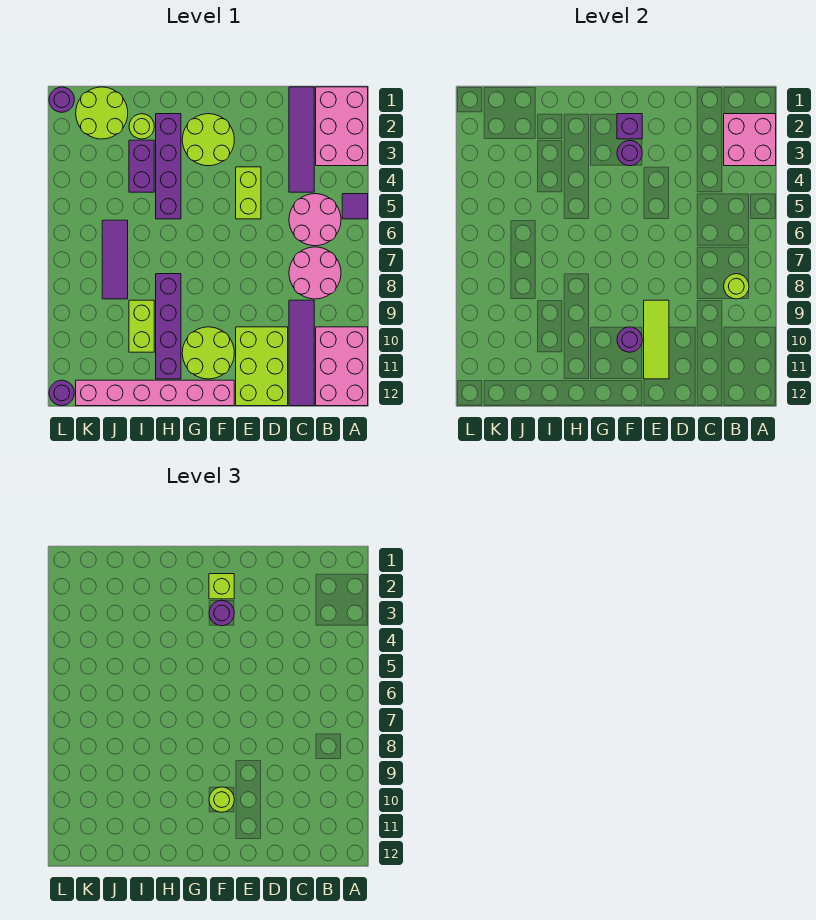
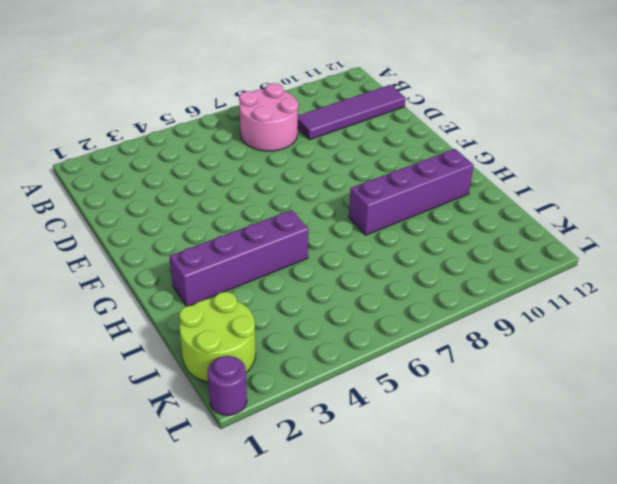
none -> pink brick A1:B3 level 1
none -> purple tile A5 level 1
none -> pink brick A10:B12 level 1
none -> pink round brick B5:C6 level 1

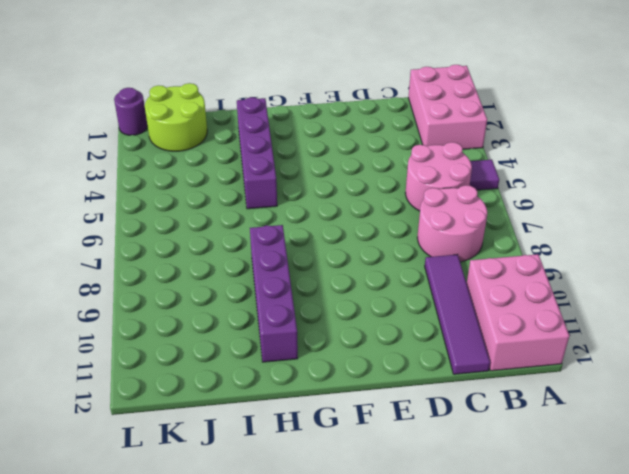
none -> purple tile C1:C4 level 1
none -> lime brick D10:E12 level 1
none -> lime brick E4:E5 level 1
none -> lime round brick F2:G3 level 1

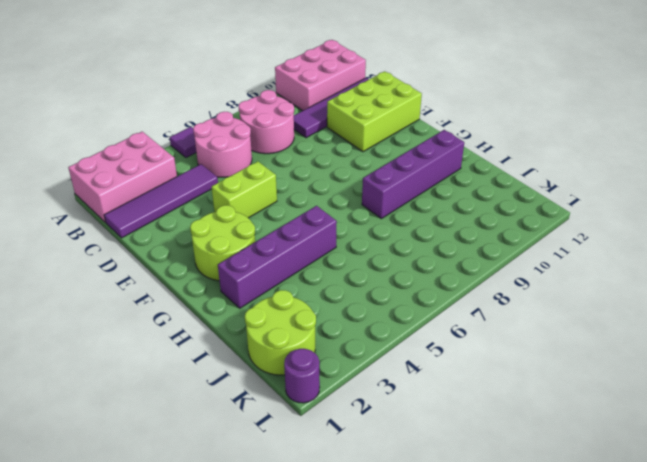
none -> lime round brick F10:G11 level 1
none -> pink brick F12:K12 level 1
none -> lime round brick I2 level 1
none -> purple brick I3:I4 level 1

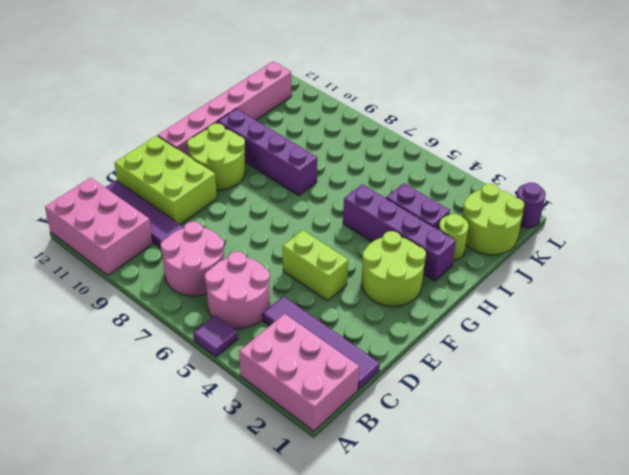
none -> lime brick I9:I10 level 1
none -> purple tile J6:J8 level 1
none -> purple round brick L12 level 1
none -> pink brick A2:B3 level 2

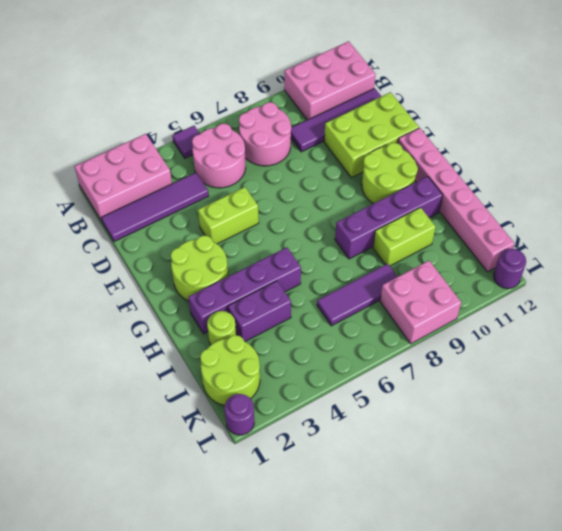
pink brick K8:L9 level 1 -> pink brick A2:B3 level 2
none -> lime round brick B8 level 2
none -> lime tile E9:E11 level 2
none -> purple brick F2 level 2
none -> purple round brick F3 level 2

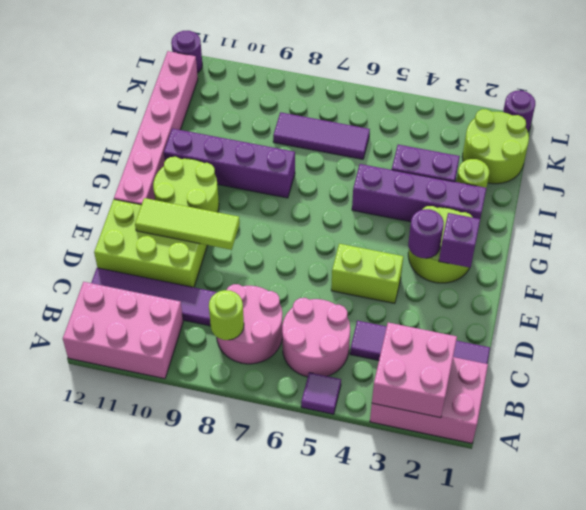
none -> lime brick I9:I10 level 1
none -> purple round brick F10 level 2
none -> lime brick F2 level 3
none -> purple round brick F3 level 3

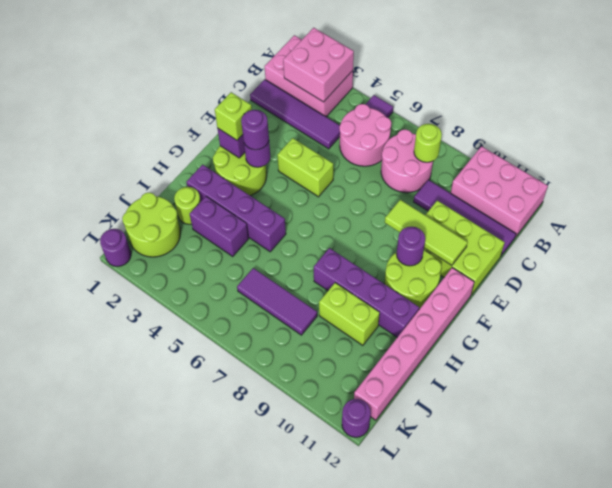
none -> lime round brick F10 level 3

